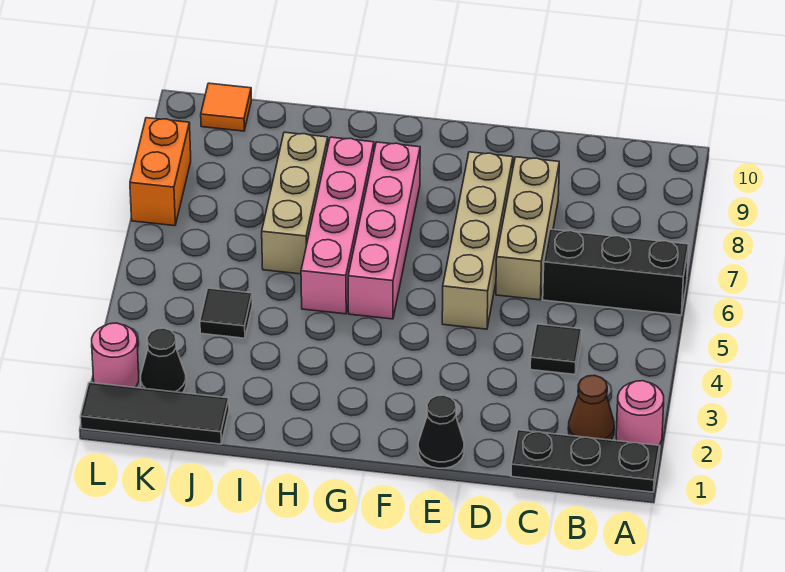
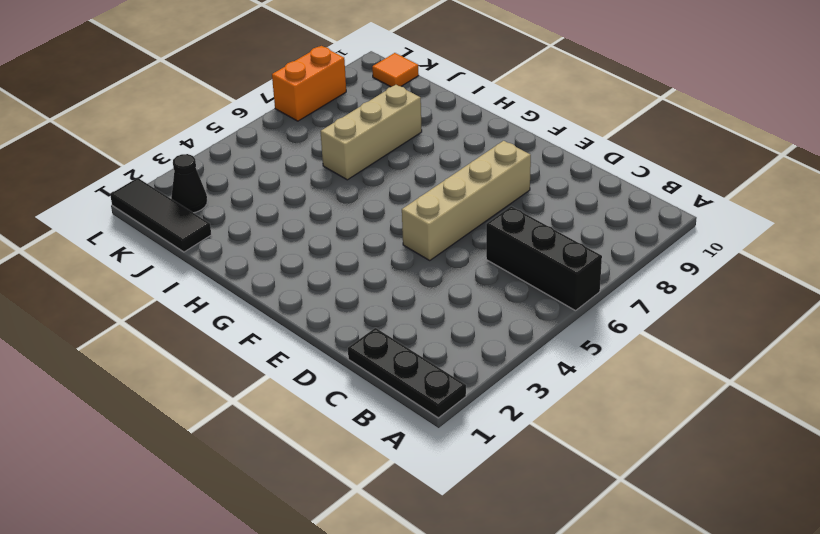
none -> pink round brick A2 level 1
none -> brown cone B2 level 1
none -> black tile C4 level 1

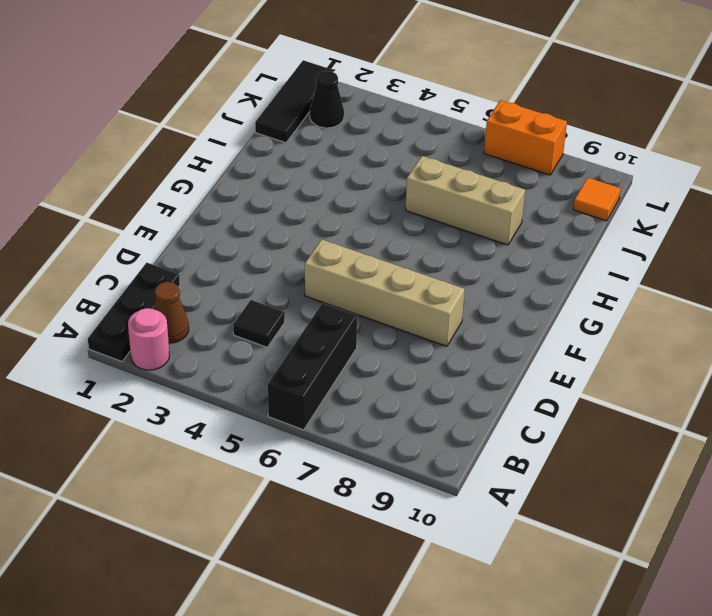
none -> tan brick D6:D8 level 1
none -> black cone E1 level 1
none -> pink brick G5:G8 level 1

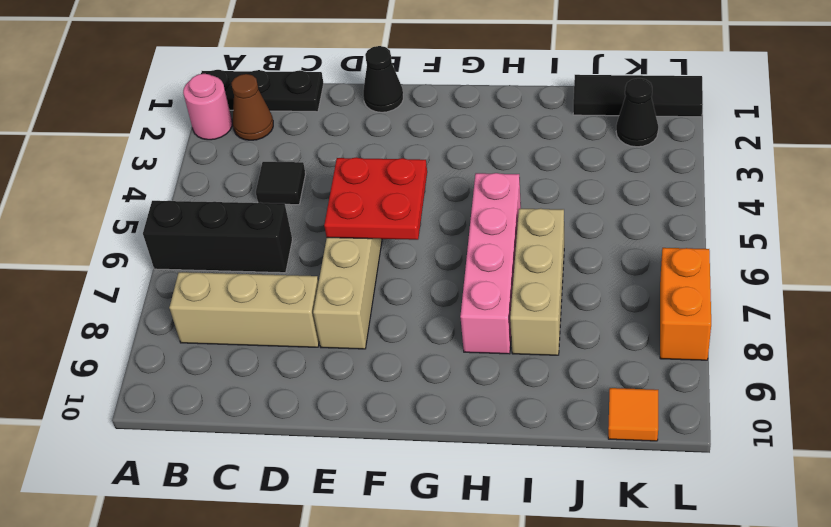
tan brick B8:D8 level 1 -> tan brick D6:D8 level 1
red plate E5:F6 level 2 -> none
none -> pink brick G5:G8 level 1
none -> black tile J4 level 1
none -> pink round brick L2 level 1

